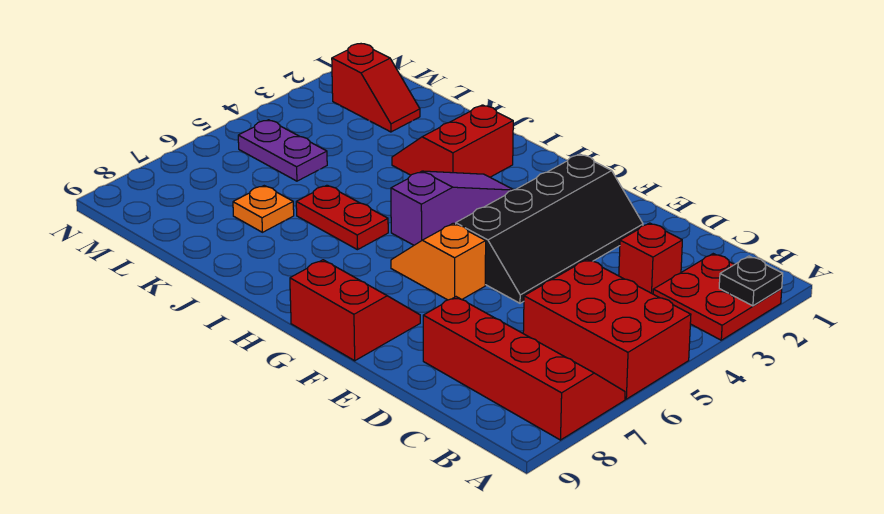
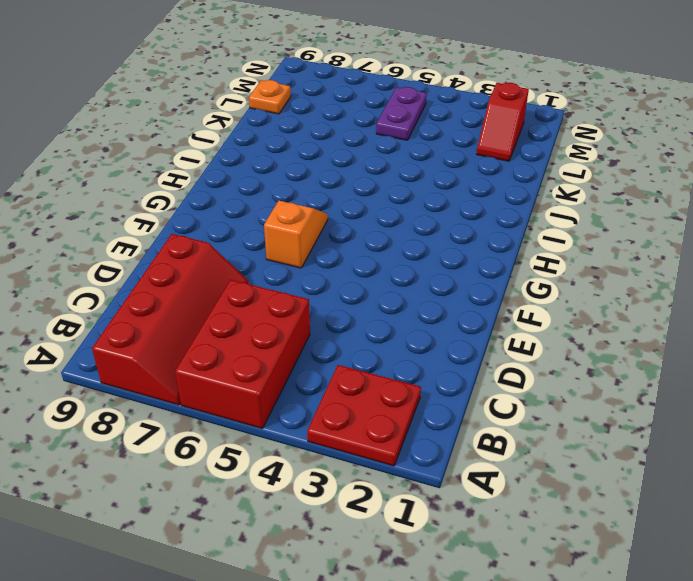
orange plate L9 level 1 -> orange plate K7 level 1
none -> red brick C3 level 1
none -> black slope E2:F5 level 1 top F
none -> red slope F8:G9 level 1 top 9

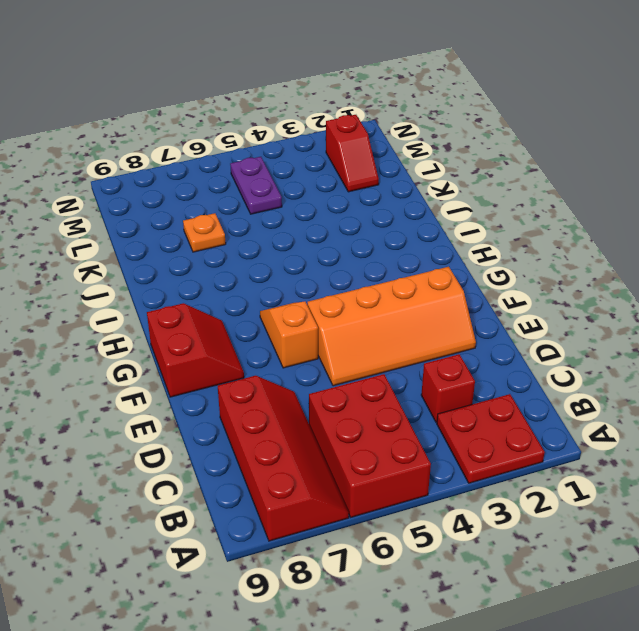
orange slope E2:F5 level 1 top F -> black slope E2:F5 level 1 top F
none -> purple slope H3:H5 level 1 top 5
none -> red slope I2:J3 level 1 top I
none -> red plate I6:J6 level 1

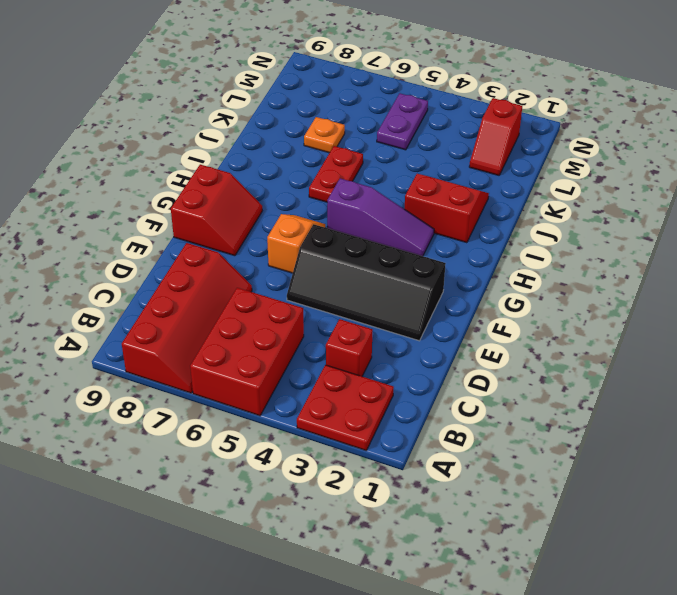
none -> black plate A2 level 2

